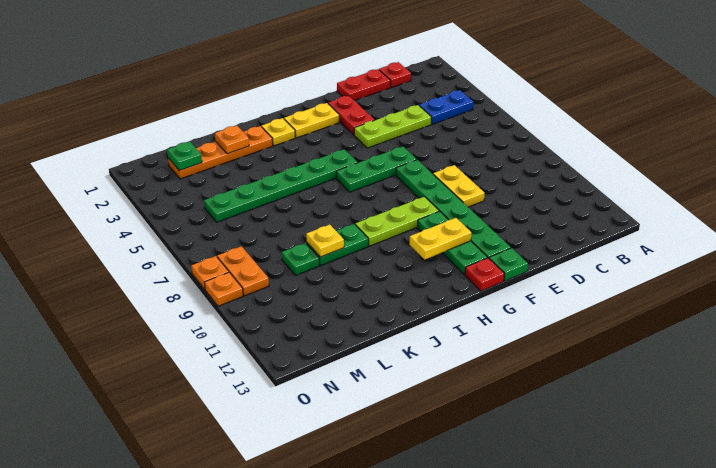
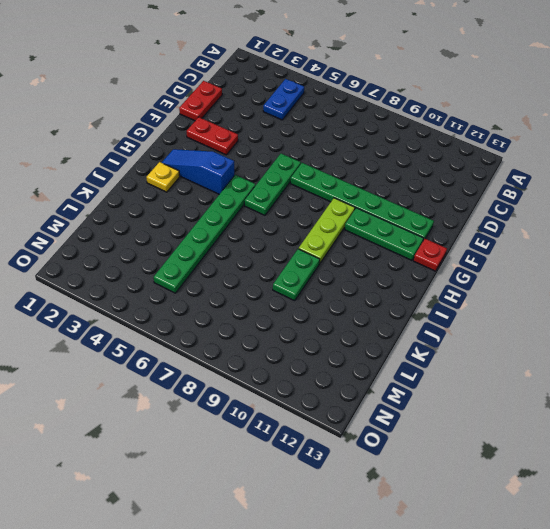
blue slope H2:H4 level 1 top 4 -> yellow plate G2:H2 level 1
none -> red plate C1 level 1
none -> lime plate D4:F4 level 1
none -> yellow plate E8:E9 level 1

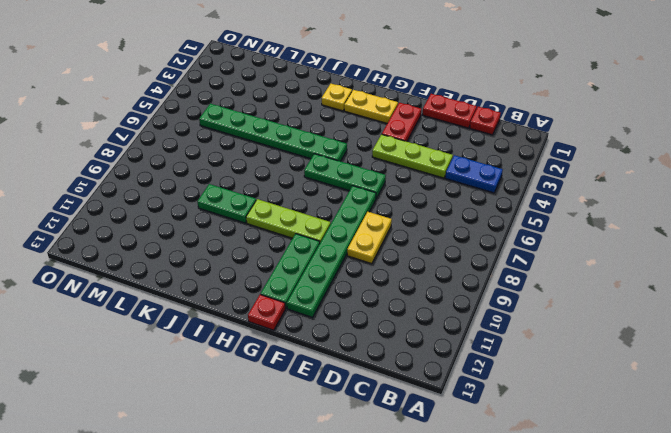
none -> green plate F13 level 1
none -> orange plate J2:M2 level 1
none -> green plate L9 level 1

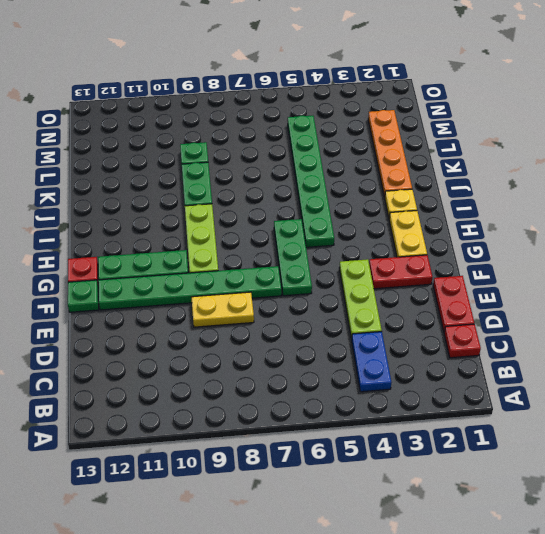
none -> orange plate N8:N9 level 1
none -> orange plate O8 level 1
none -> orange plate O9 level 1

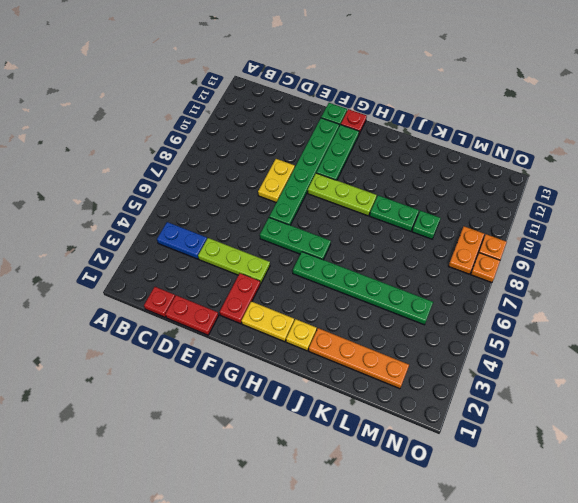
none -> yellow plate G11:H11 level 2
none -> orange plate K2 level 2
none -> yellow plate K9 level 2

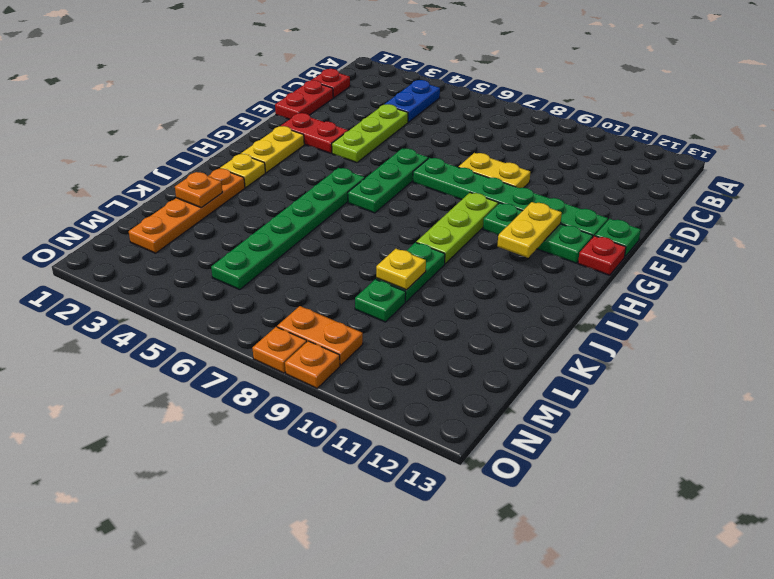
none -> green plate M2 level 2

